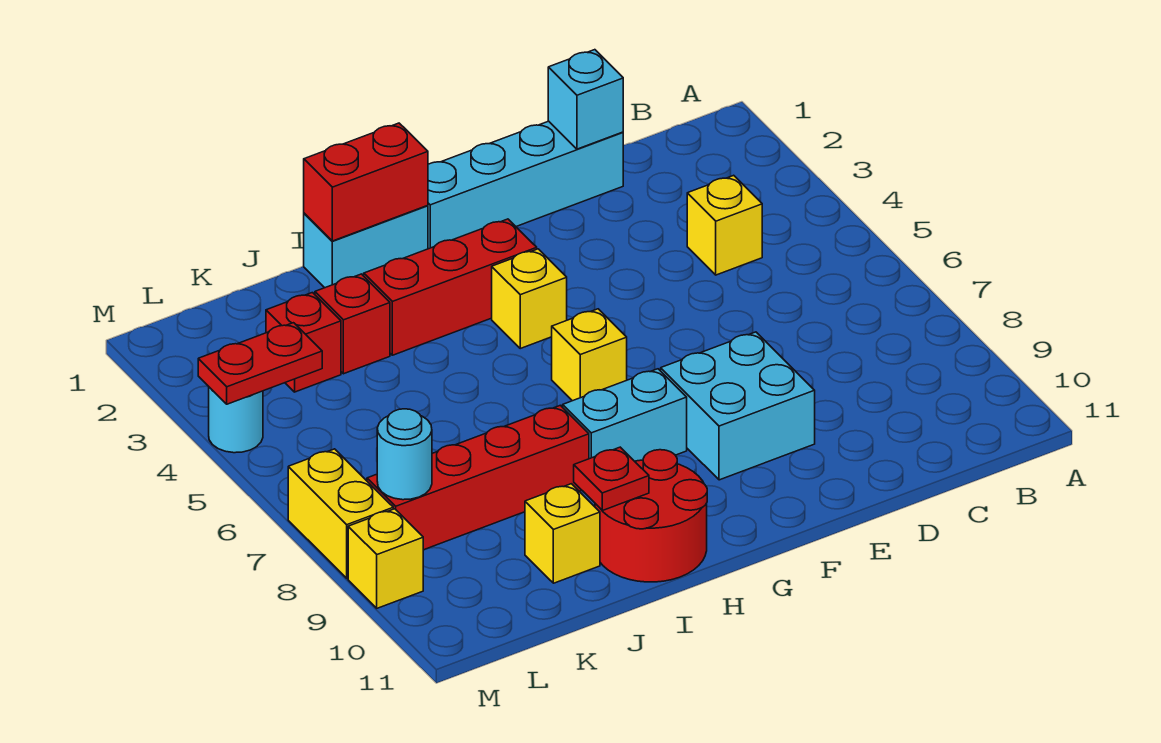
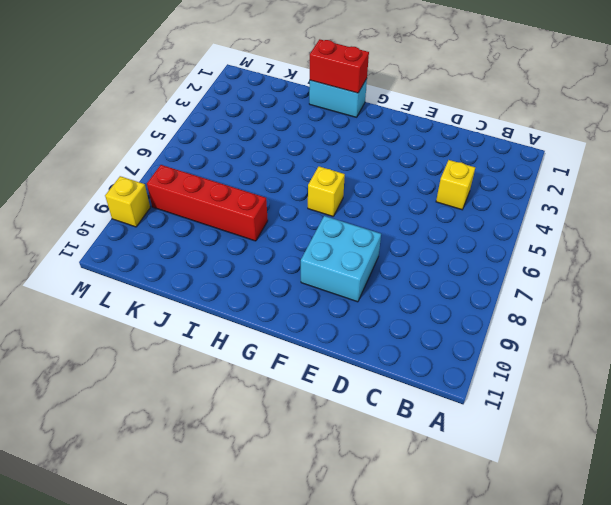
none -> cyan brick D1:G1 level 1
none -> red brick G3:I3 level 1
none -> yellow brick G4 level 1

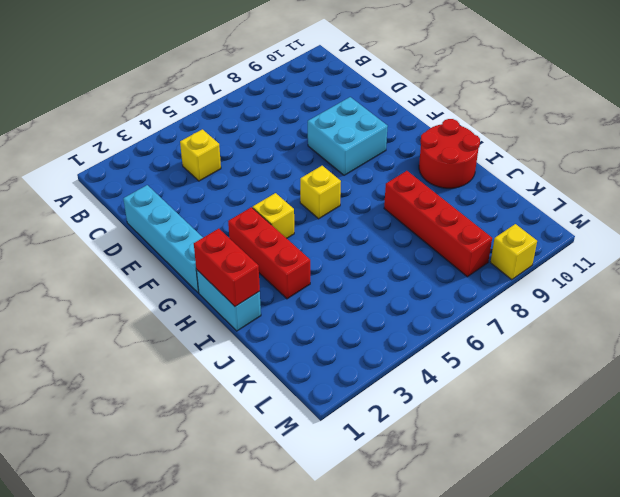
none -> cyan brick G8:H8 level 1
none -> red brick J3 level 1
none -> yellow brick J10 level 1

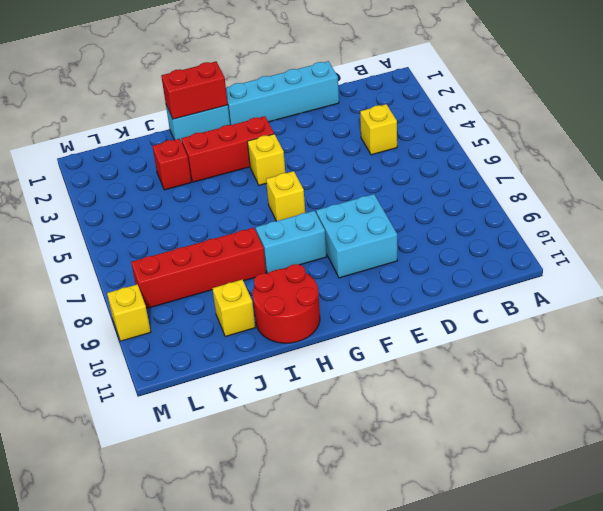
none -> red brick K3 level 1
none -> cyan round brick M4 level 1
none -> yellow brick M7:M8 level 1

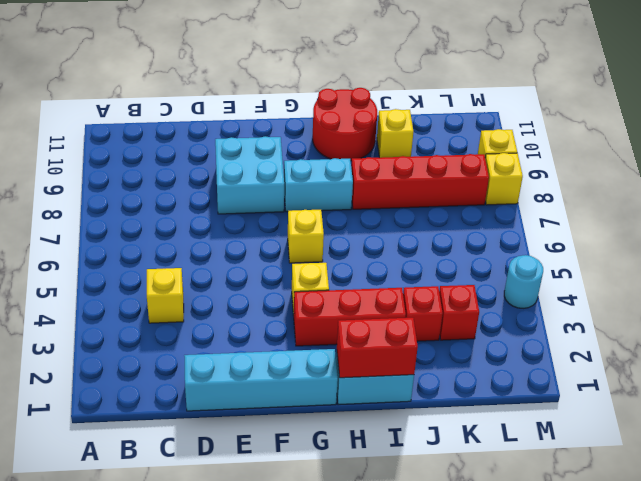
yellow brick M8 level 1 -> yellow brick M7:M8 level 1
none -> cyan brick D1 level 2
none -> red plate I10 level 2
none -> red plate L4:M4 level 2

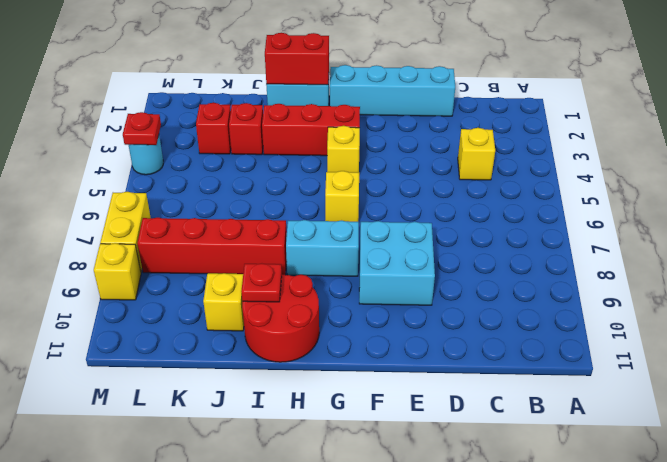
red plate M4 level 2 -> red plate L4:M4 level 2
none -> cyan brick D1 level 2
none -> cyan round brick L8 level 2

